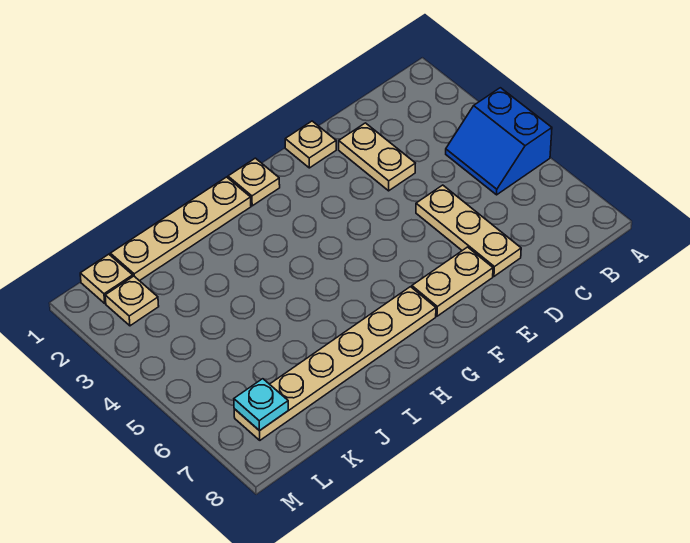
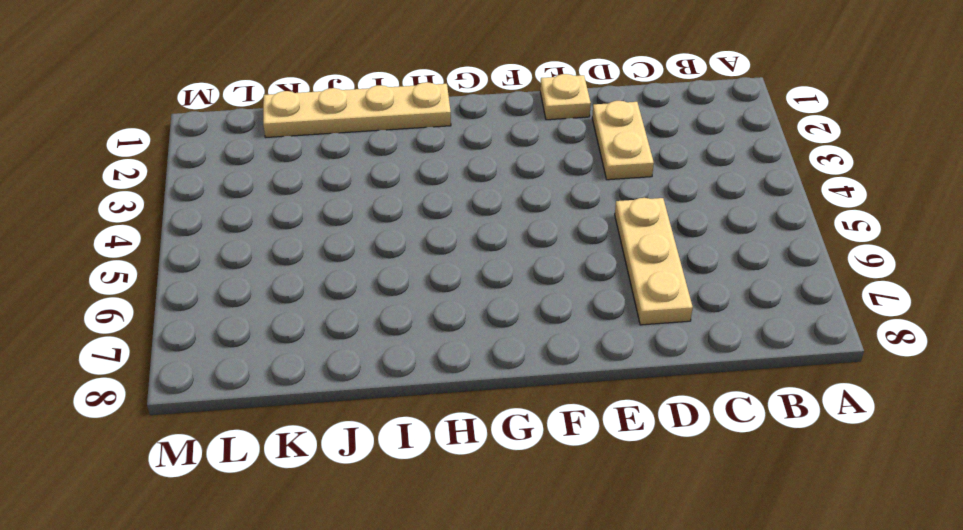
none -> blue slope A4:B5 level 1 top A
none -> tan plate E7:F7 level 1

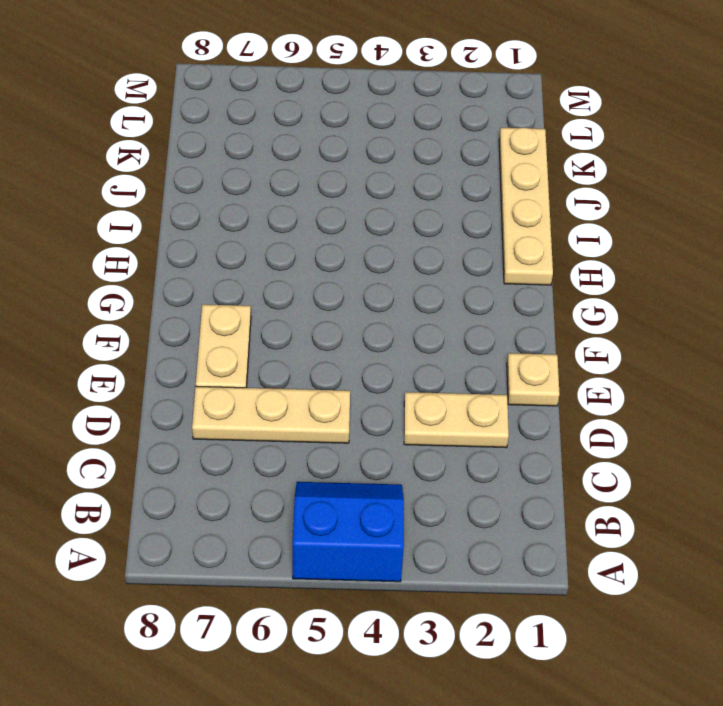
none -> tan plate G1 level 1
none -> tan plate G7:L7 level 1

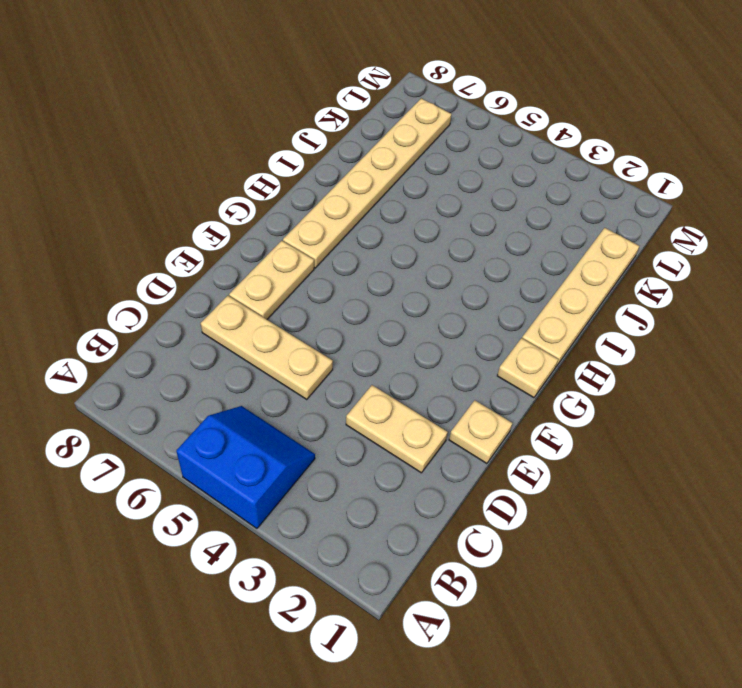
none -> tan plate L1 level 1
none -> tan plate L2 level 1

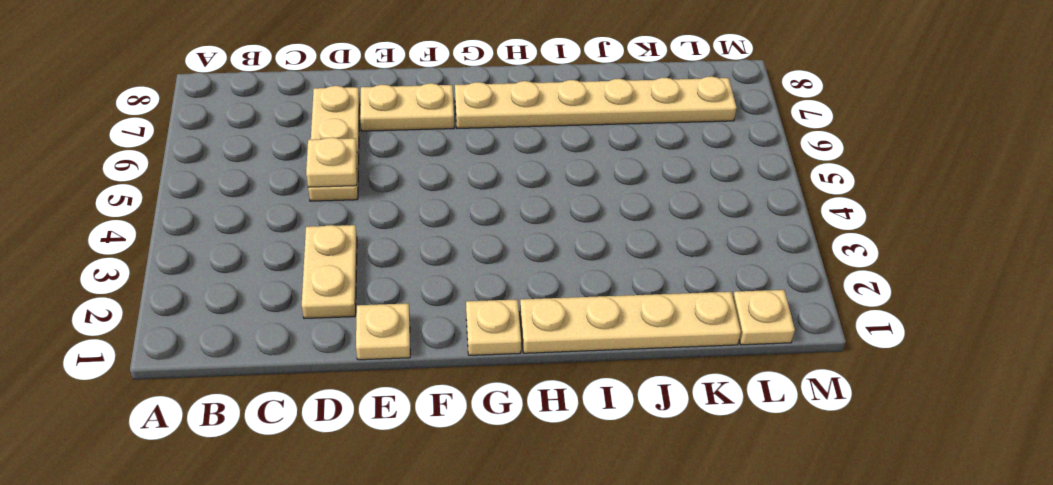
tan plate D5 level 2 -> tan plate L2 level 1
none -> blue slope A4:B5 level 1 top A
none -> cyan plate L7 level 2

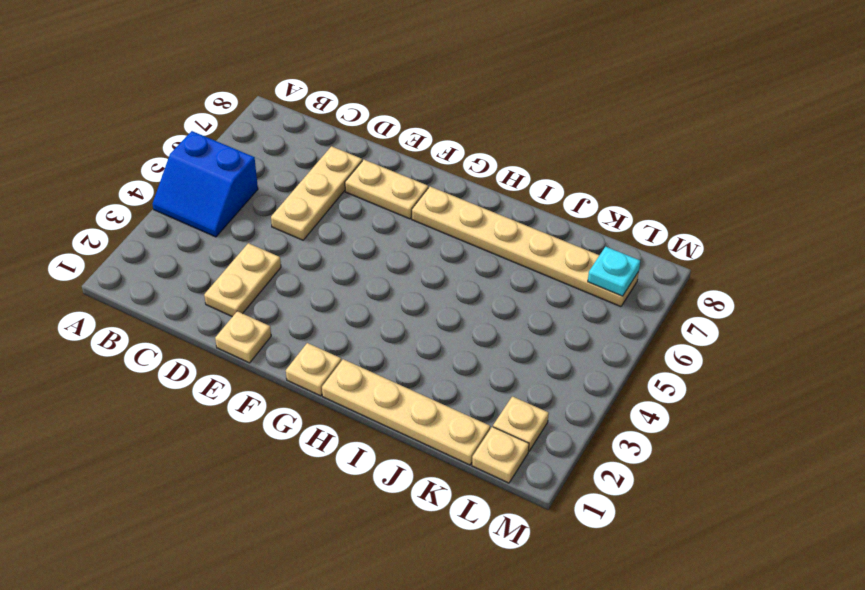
blue slope A4:B5 level 1 top 5 -> blue slope A4:B5 level 1 top A

